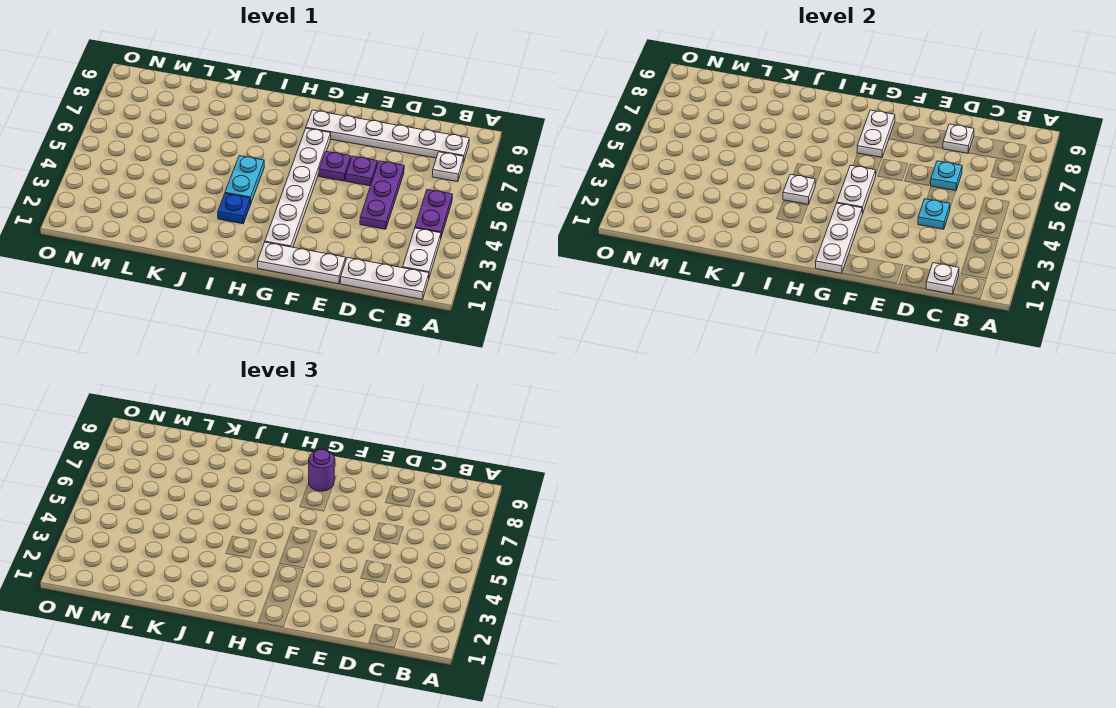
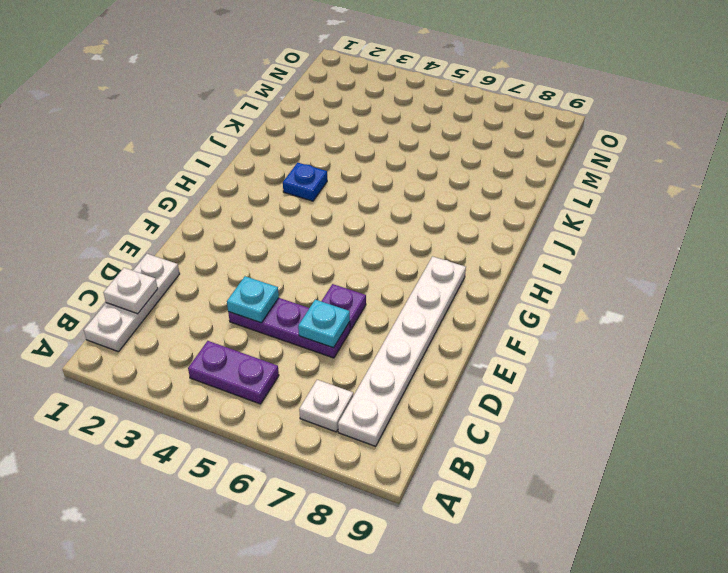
none -> white plate B2:B3 level 1
none -> white plate E1:G1 level 1
none -> purple plate F6 level 1

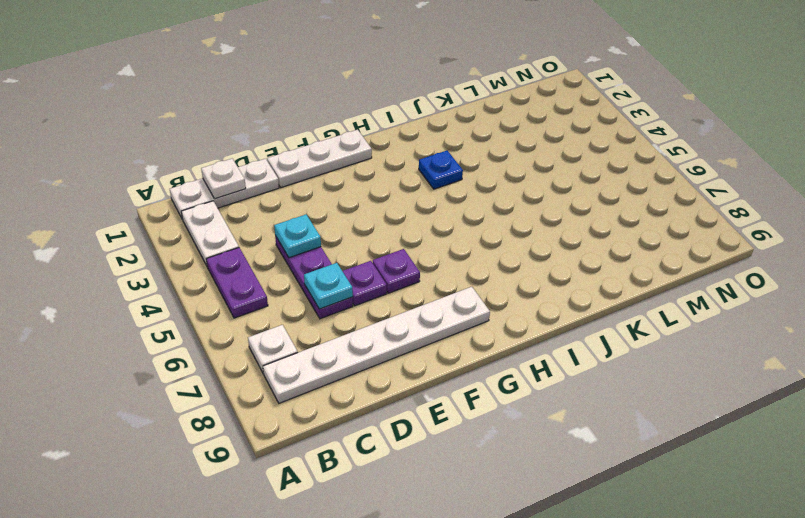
none -> white plate G2:G7 level 1
none -> cyan plate I4:I5 level 1
none -> white plate D8 level 2

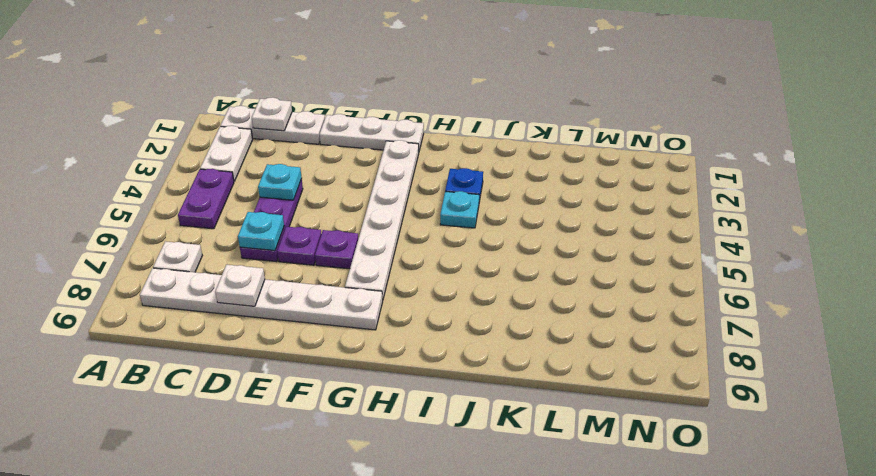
cyan plate I4 level 1 -> cyan plate I4:I5 level 1
none -> white plate G1:G3 level 2
none -> white plate G4:G5 level 2
none -> white plate G7:G8 level 2

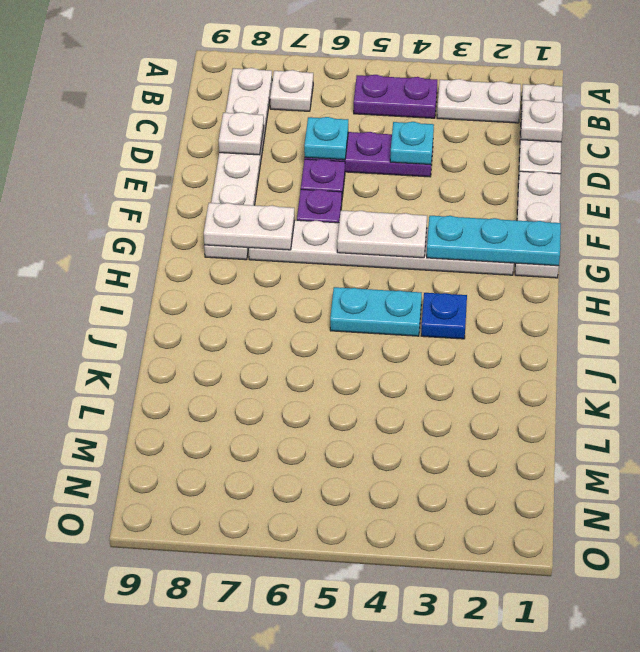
cyan plate G1:G3 level 2 -> white plate G1:G3 level 2
none -> white plate I4 level 2
none -> purple round brick G8 level 3

